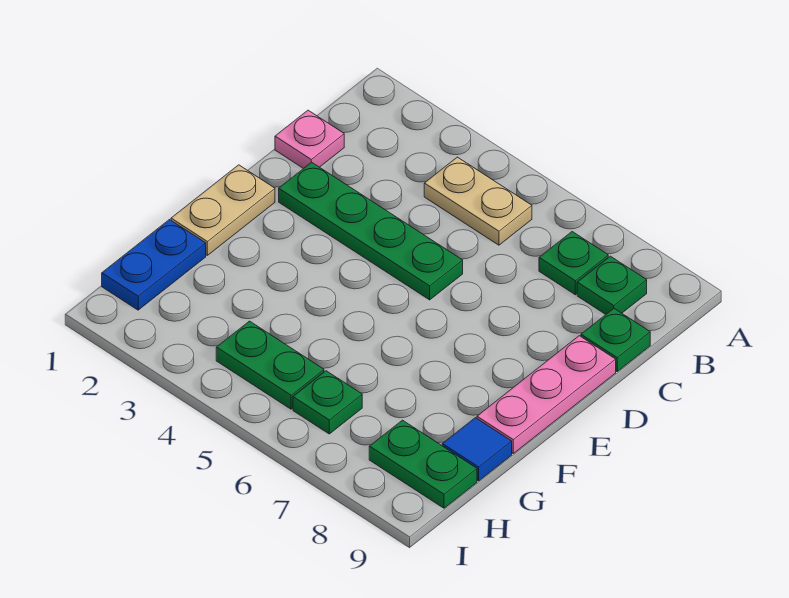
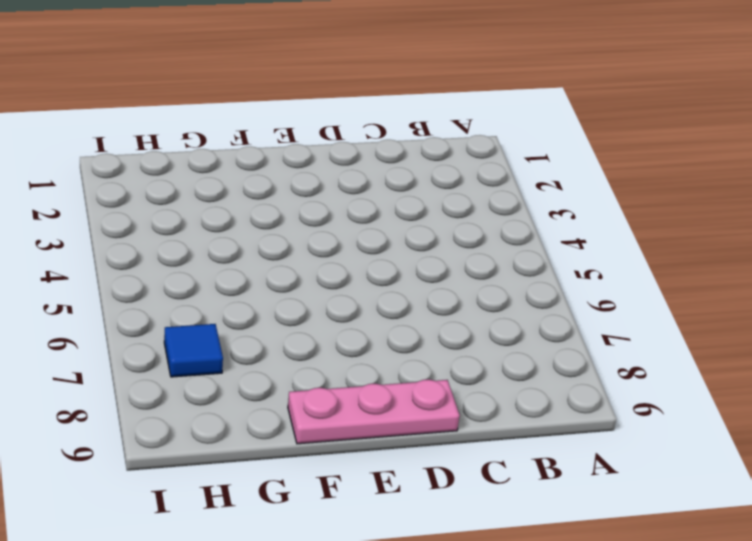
blue tile H7 level 1 -> blue tile G9 level 1
none -> tan plate B4:B5 level 1
none -> green plate B7 level 1
none -> green plate B8 level 1

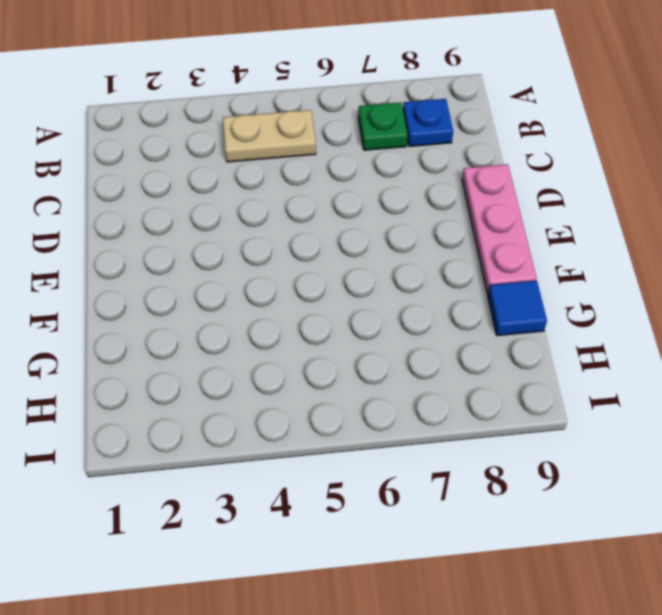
blue plate B8 level 1 -> green plate B8 level 1
none -> pink plate C1 level 1
none -> green plate C9 level 1
none -> green plate D2:D5 level 1

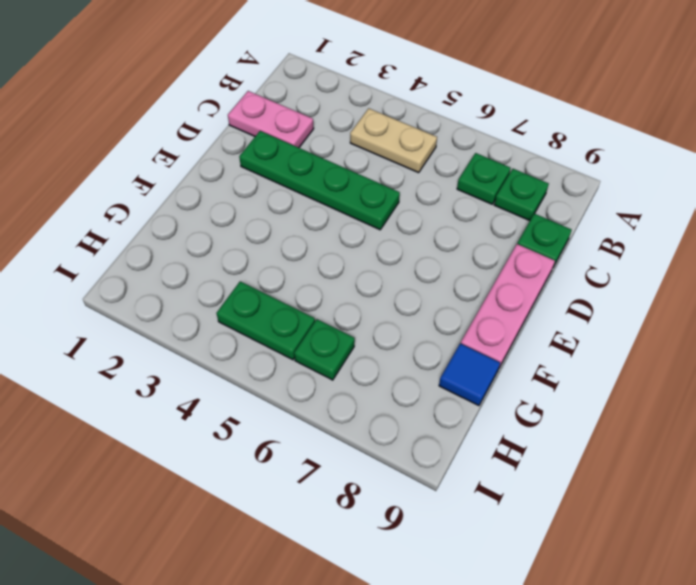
pink plate C1:C2 level 1 -> pink plate C1 level 1
none -> tan plate E1:F1 level 1
none -> blue plate G1:H1 level 1
none -> green plate H8:H9 level 1

